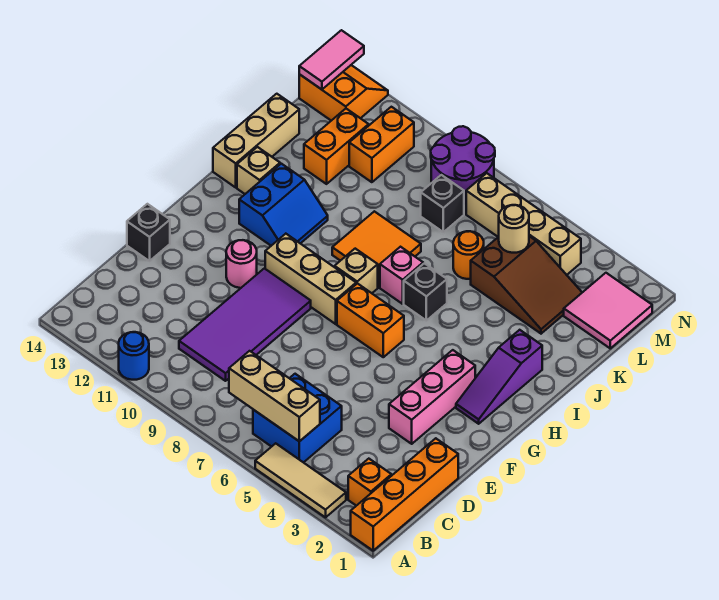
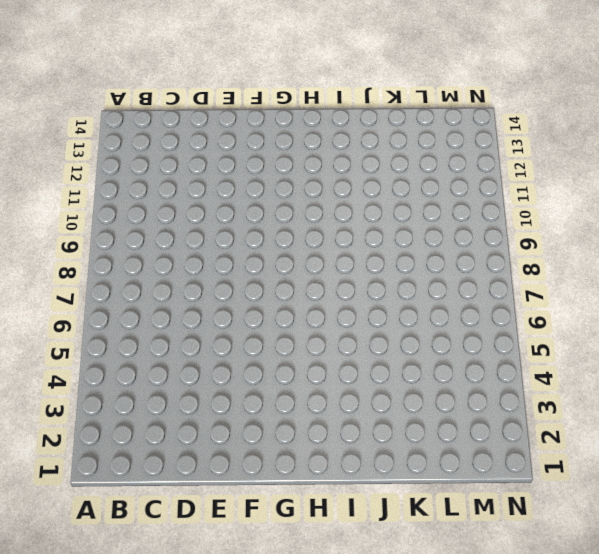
none -> orange brick A1:D1 level 1
none -> tan tile A3:A5 level 1
none -> blue round brick A11 level 1
none -> orange brick B2 level 1

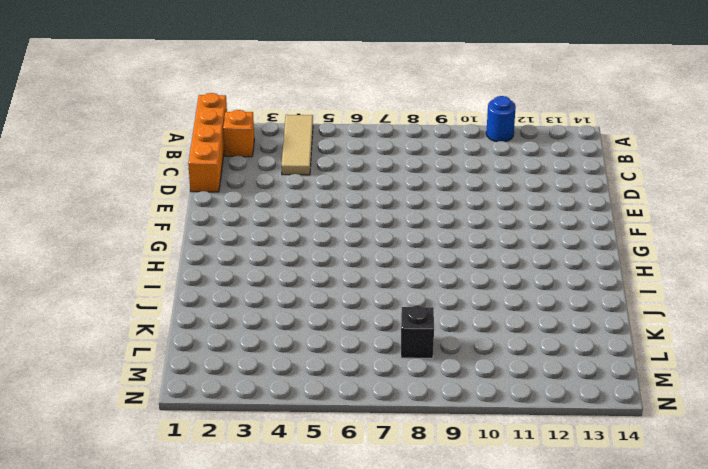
tan tile A4:C4 level 1 -> tan tile A3:A5 level 1
none -> blue brick B5:C6 level 1
none -> purple tile C9:F10 level 1
none -> pink brick E3:G3 level 1
none -> black brick E14 level 1

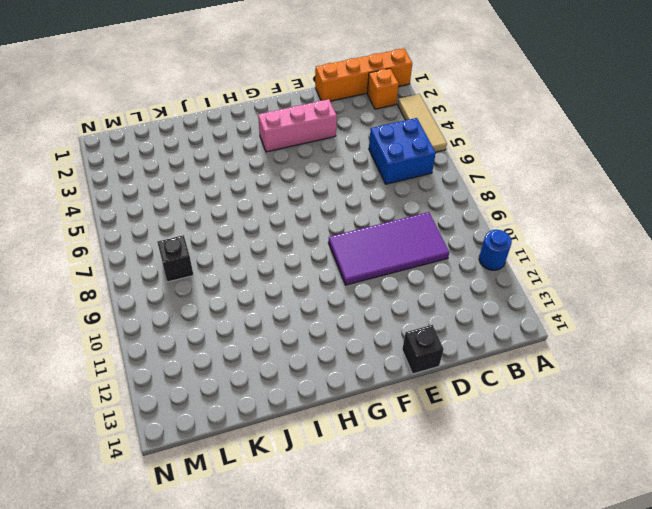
none -> pink round brick F11 level 1
none -> purple slope G2:I2 level 1 top I
none -> orange brick G6:G7 level 1
none -> tan brick G8:G10 level 1

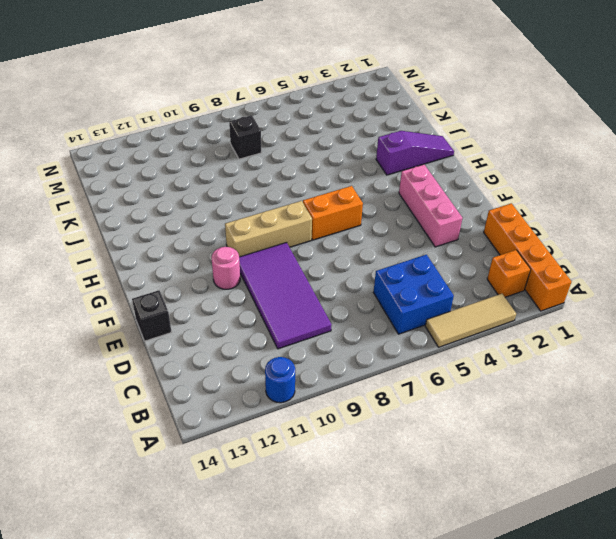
purple slope I1:I3 level 1 top 3 -> purple slope G2:I2 level 1 top I
none -> tan brick H8 level 1
none -> blue slope H11:I12 level 1 top 12
none -> black brick I6 level 1
none -> pink brick I7 level 1

